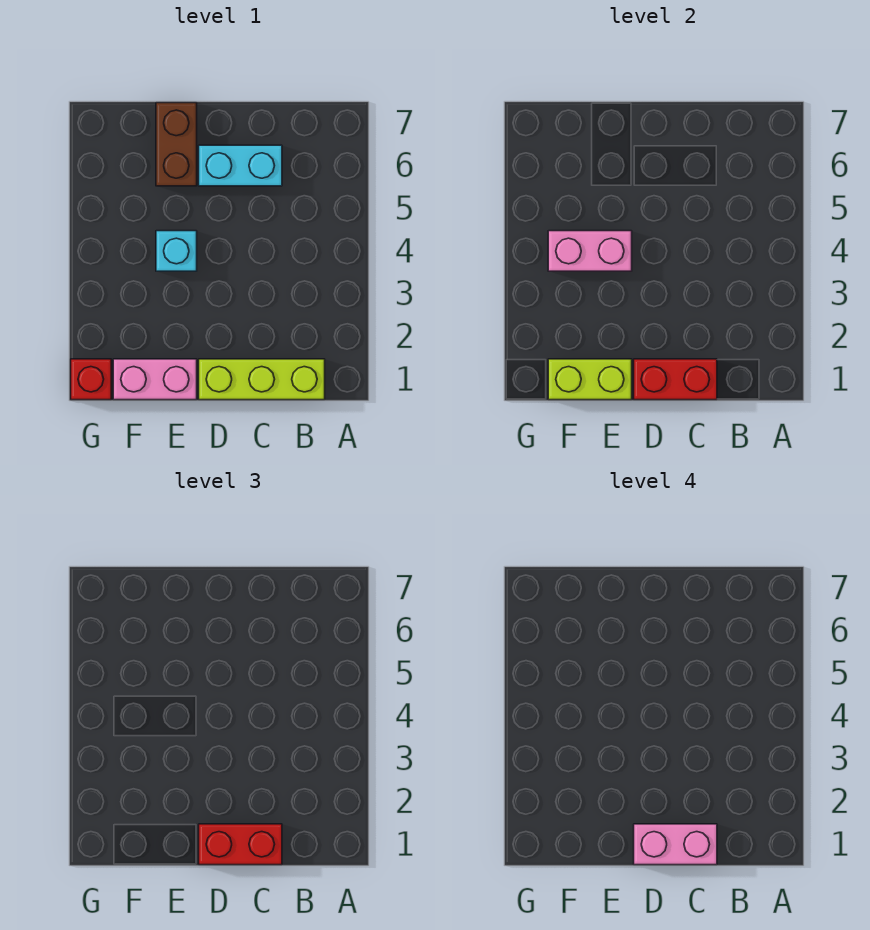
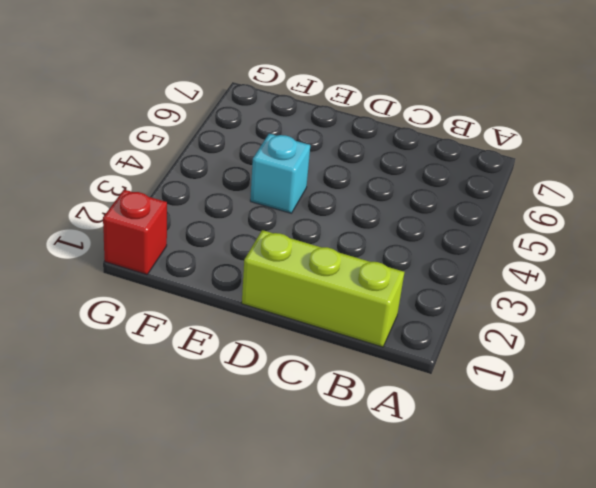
none -> cyan brick C6:D6 level 1
none -> pink brick E1:F1 level 1

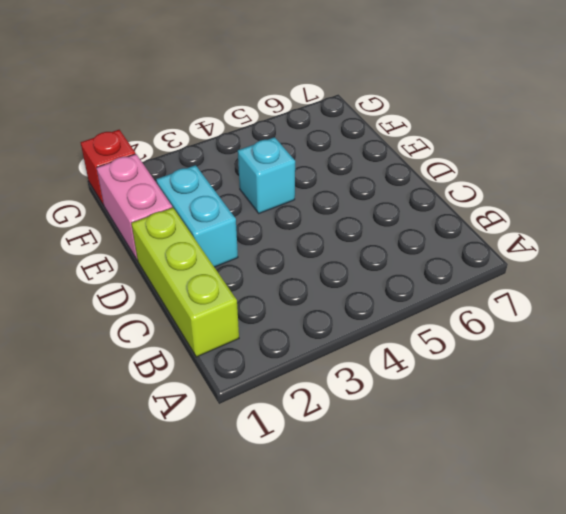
cyan brick D2:E2 level 1 -> cyan brick C6:D6 level 1
none -> brown brick E6:E7 level 1
none -> red brick C1:D1 level 2

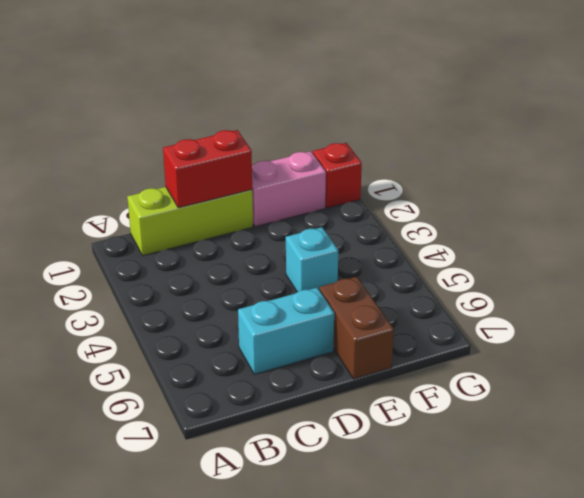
none -> lime brick E1:F1 level 2
none -> pink brick E4:F4 level 2

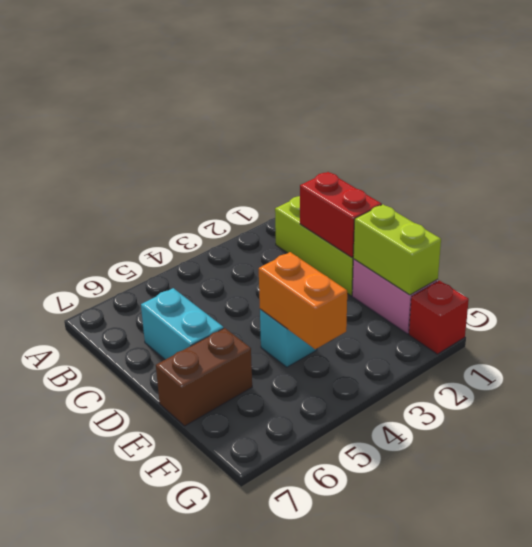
orange brick E4:F4 level 2 -> pink brick E4:F4 level 2
none -> red brick C1:D1 level 3
none -> pink brick C1:D1 level 4

